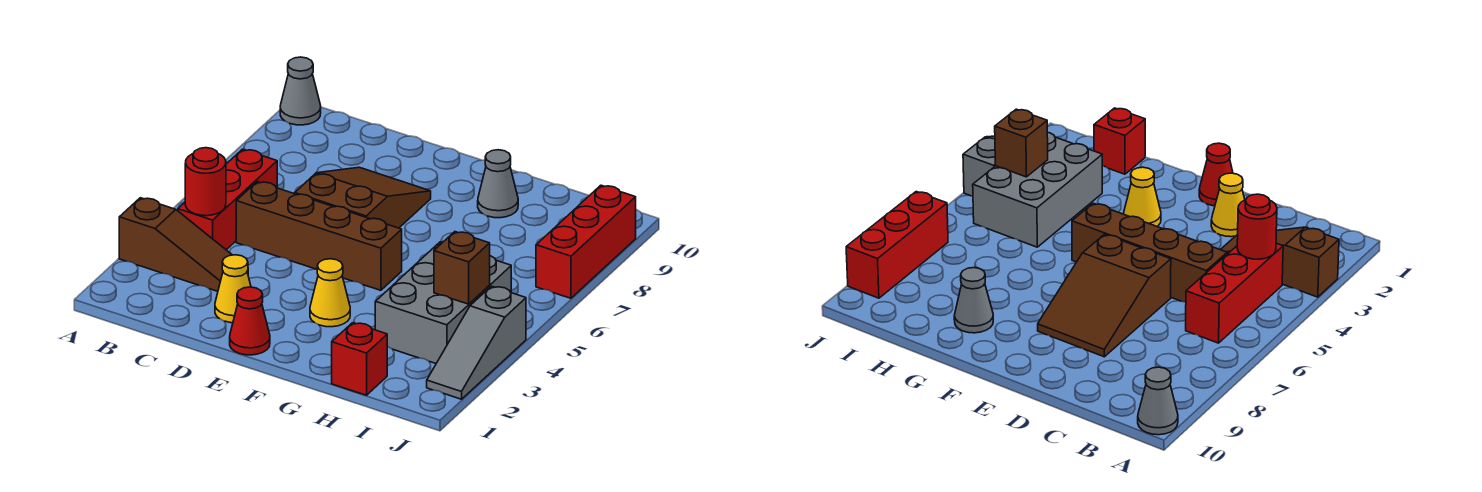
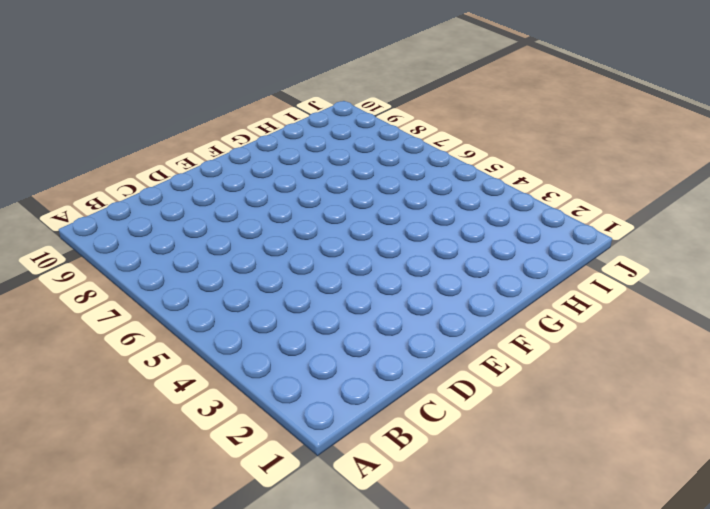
none -> brown slope A3:C3 level 1 top A
none -> grey cone A10 level 1
none -> red brick B4:B6 level 1

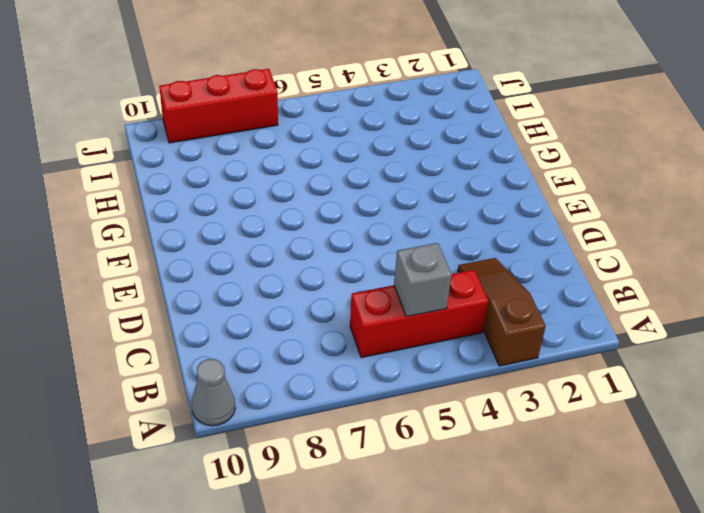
grey brick B5 level 2 -> none
none -> brown brick C5:F5 level 1
none -> yellow cone D2 level 1
none -> brown slope D6:E8 level 1 top 6

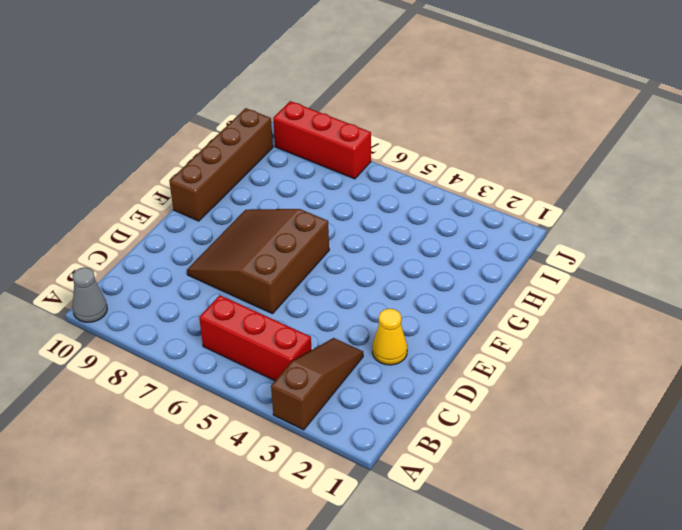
brown slope D6:F8 level 1 top 6 -> brown slope D6:E8 level 1 top 6
brown brick F10:I10 level 1 -> brown brick C5:F5 level 1
none -> red cone E1 level 1
none -> yellow cone F3 level 1
none -> grey cone G9 level 1

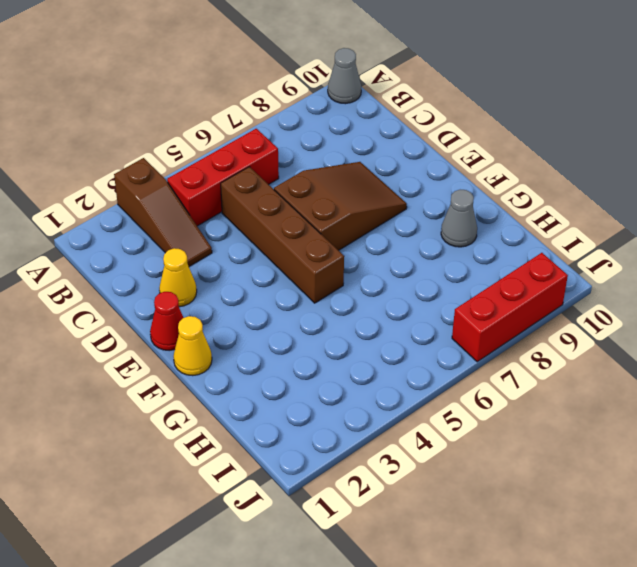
yellow cone F1 level 1 -> yellow cone F3 level 1
none -> red brick H1 level 1
none -> grey brick H3:I5 level 1
none -> grey slope J2:J4 level 1 top 4

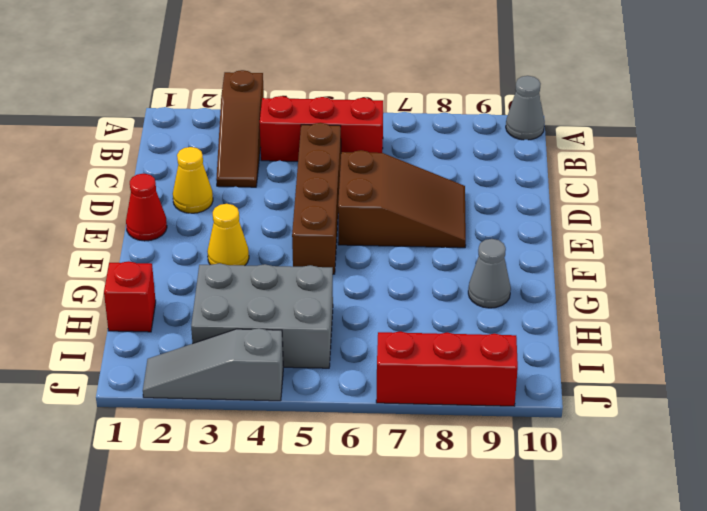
none -> red round brick B4 level 2
none -> brown brick I4 level 2

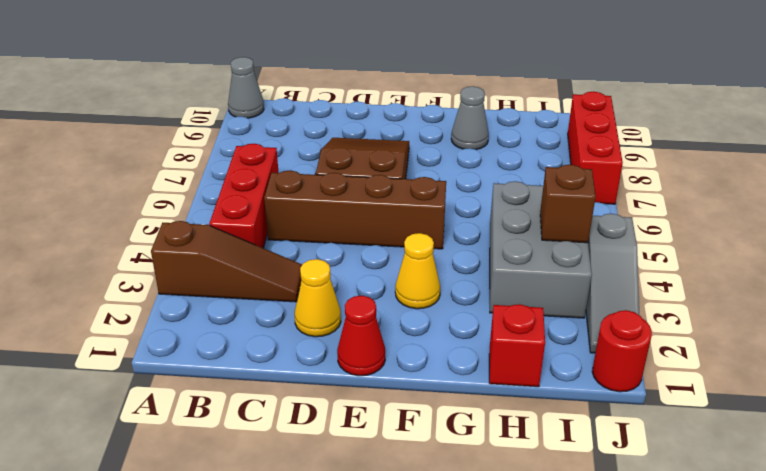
red round brick J1 level 1 -> red round brick B4 level 2

